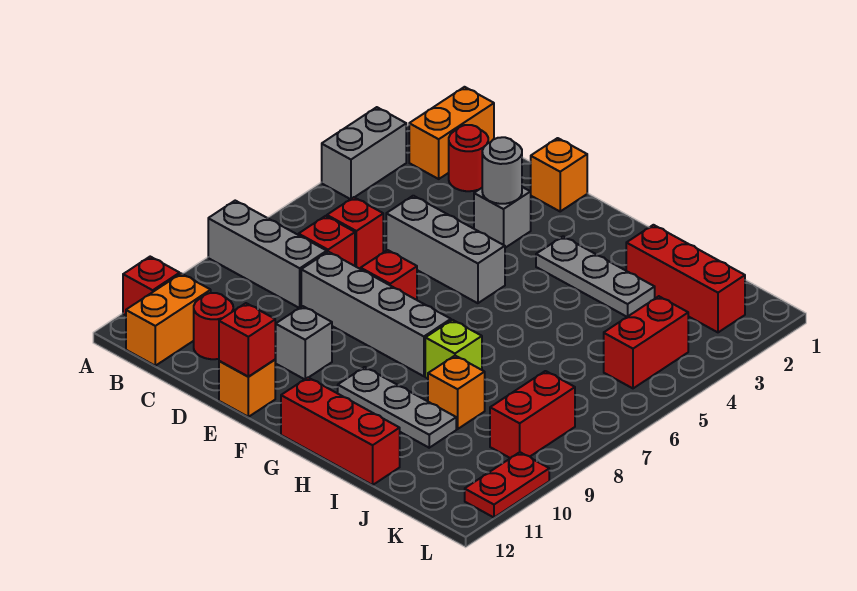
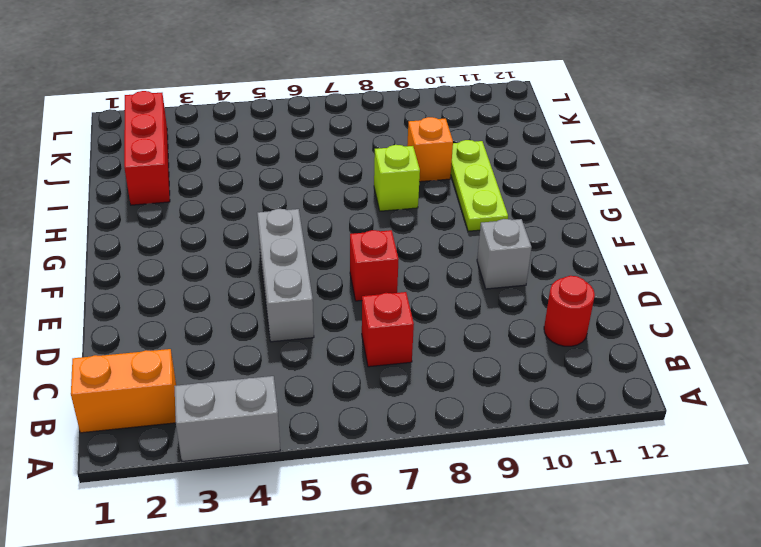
lime plate G10:I10 level 1 -> grey plate G10:I10 level 1
none -> grey brick A8:C8 level 1
none -> red brick A11 level 1
none -> orange brick B11:B12 level 1

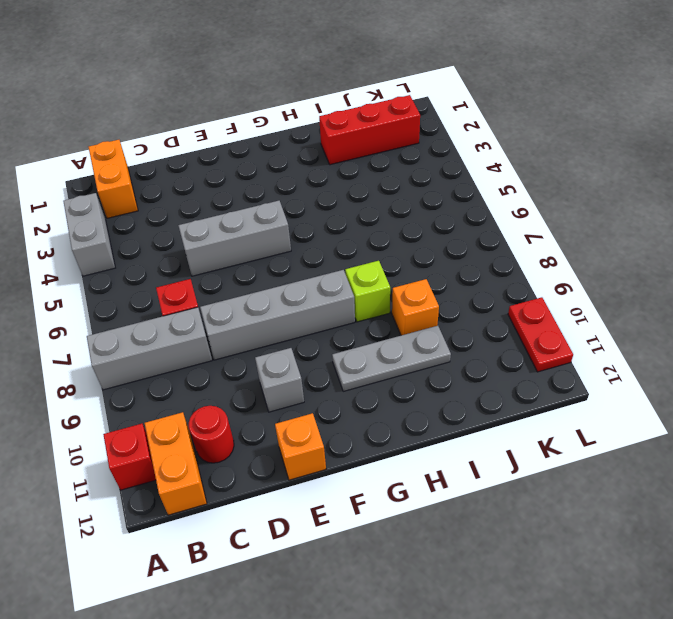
none -> red round brick C2 level 1
none -> red brick C6 level 1
none -> orange brick E1 level 1

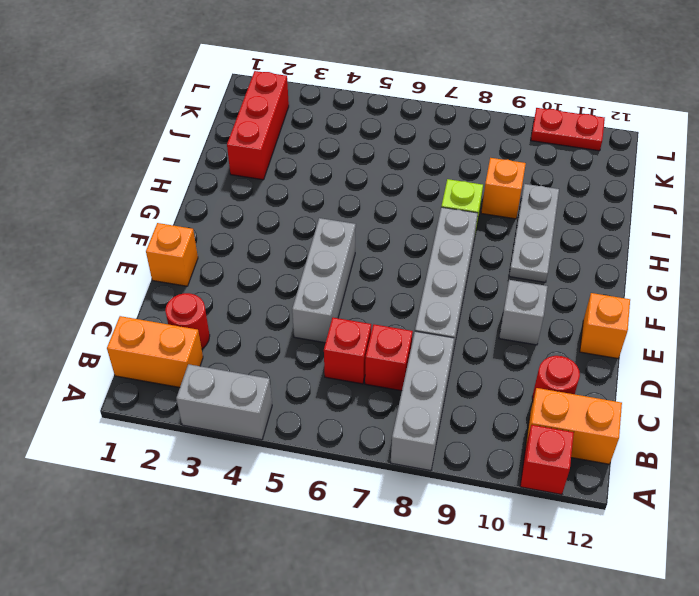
none -> grey brick E3 level 1
none -> red brick E7 level 1
none -> grey plate G3:I3 level 1

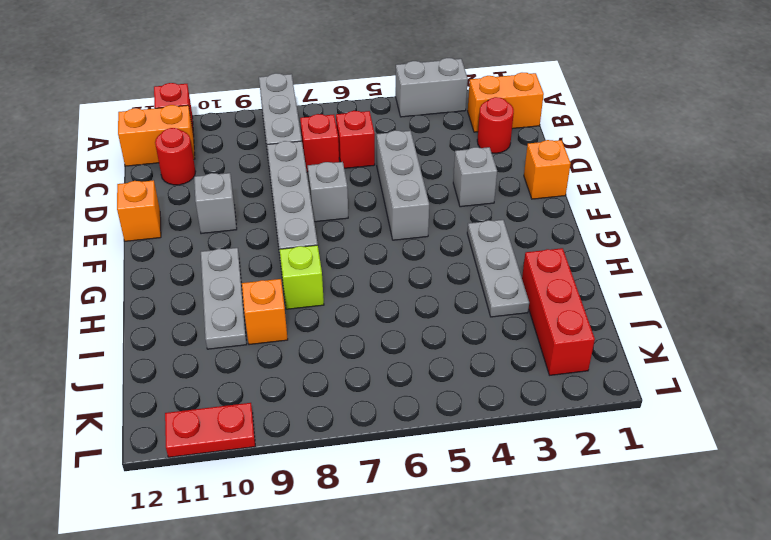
grey brick E7 level 1 -> red brick E7 level 1
none -> red brick G12:I12 level 1
none -> red brick K4:K5 level 1
none -> red brick K8:K9 level 1

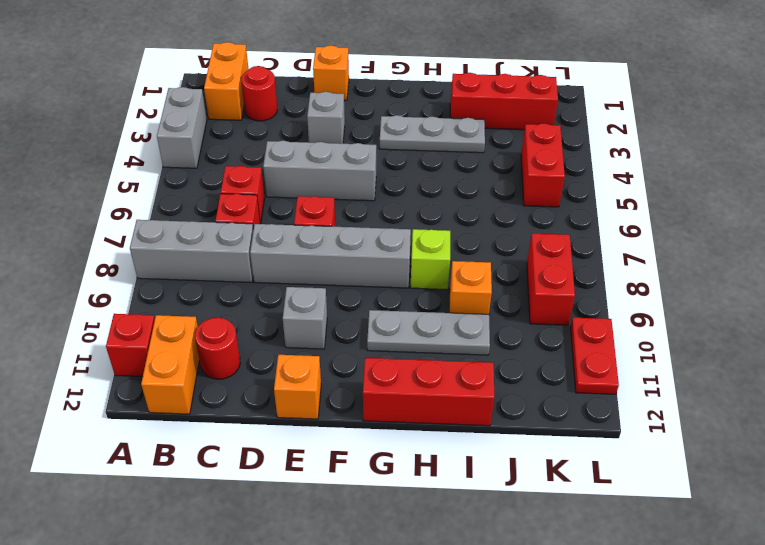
none -> grey round brick E3 level 2
none -> red brick E12 level 2

